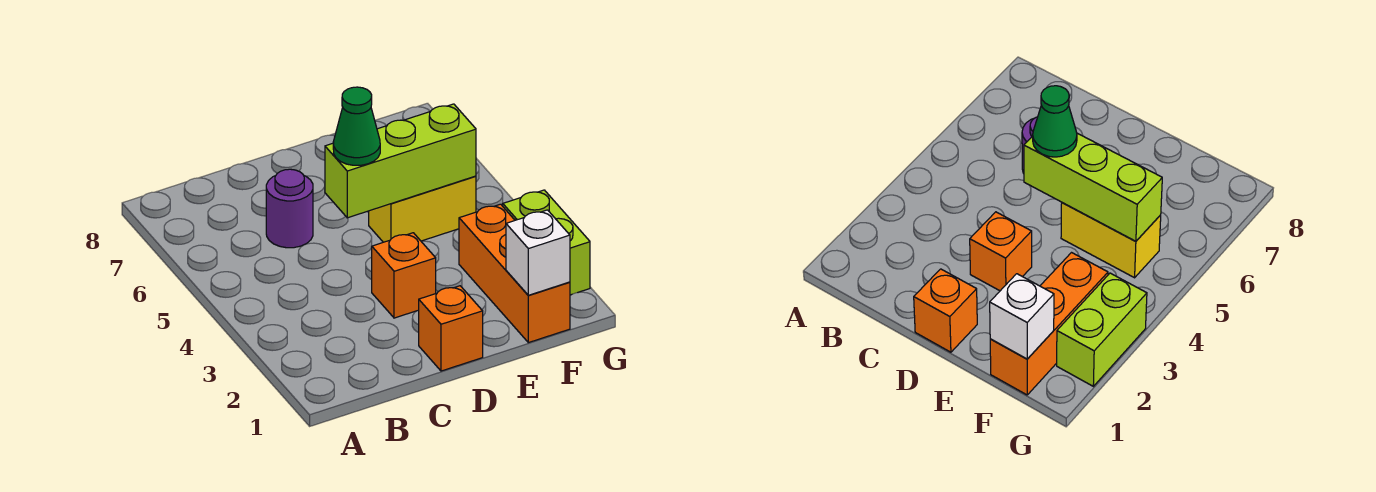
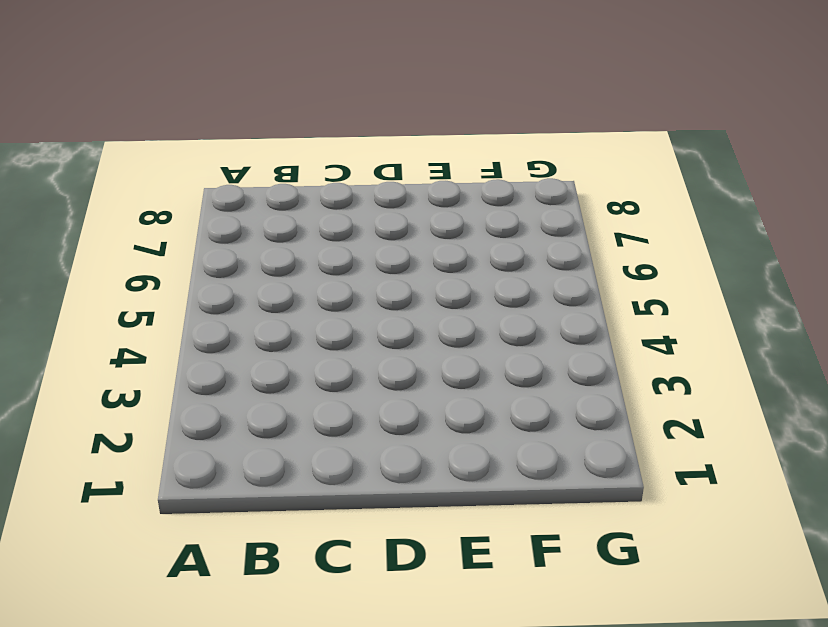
none -> purple round brick C6 level 1
none -> orange brick D1 level 1

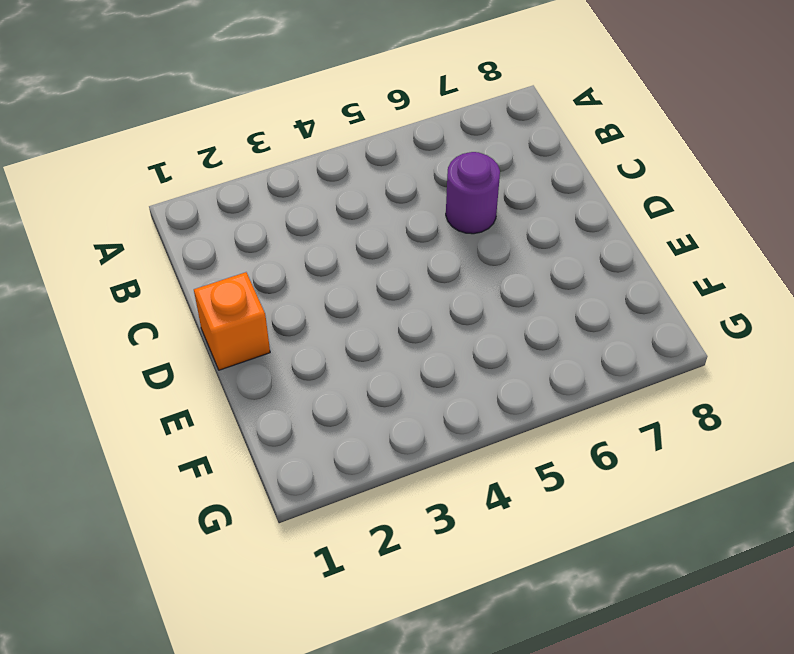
none -> orange brick D3 level 1
none -> yellow brick E5:F5 level 1

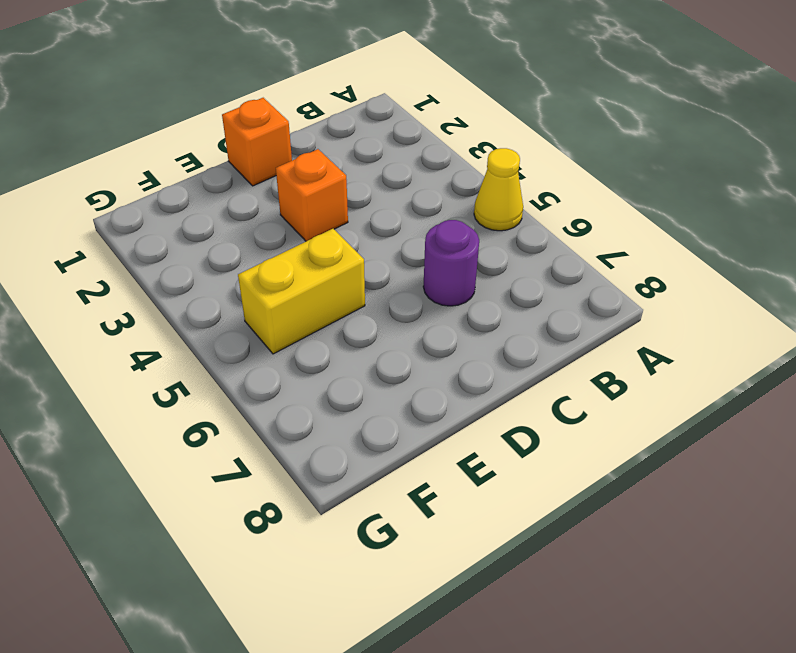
yellow cone A5 level 1 -> none
none -> orange brick F1:F3 level 1
none -> lime brick G2:G3 level 1

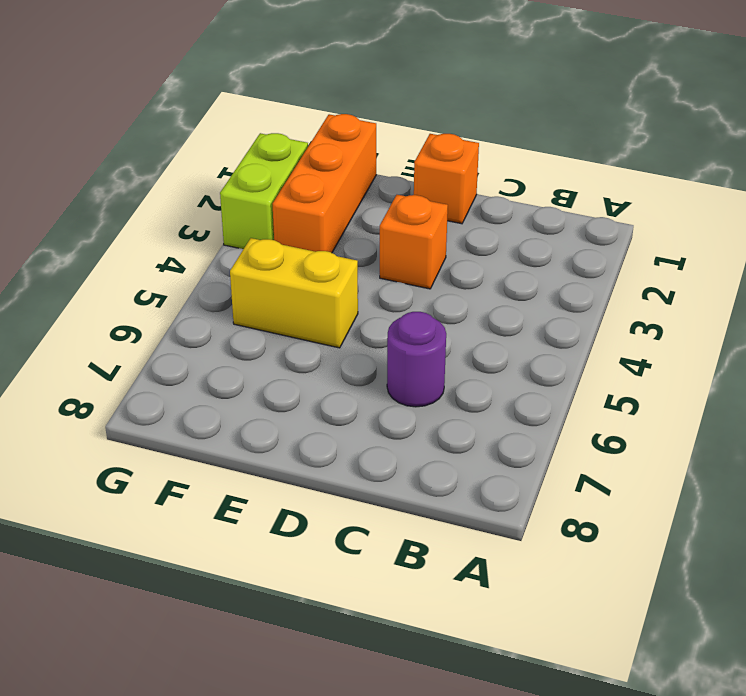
none -> lime brick D5:F5 level 2
none -> white brick F1 level 2

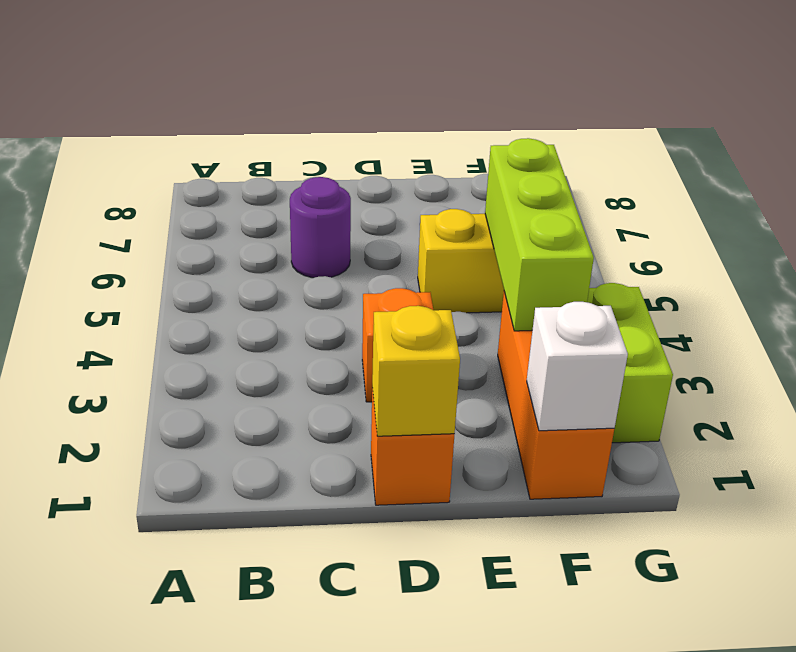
yellow brick D1 level 2 -> none
lime brick F3:F5 level 2 -> lime brick D5:F5 level 2
none -> green cone D5 level 3

